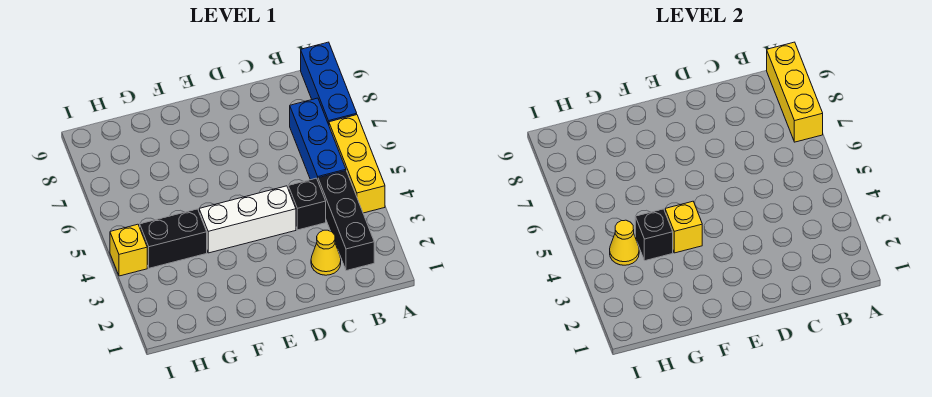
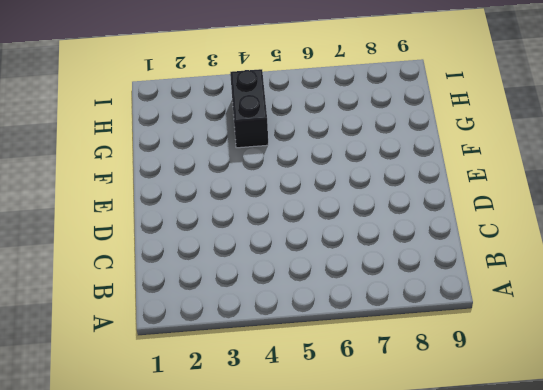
none -> yellow brick A4:A6 level 1
none -> blue brick A7:A9 level 1
none -> black brick B2:B4 level 1

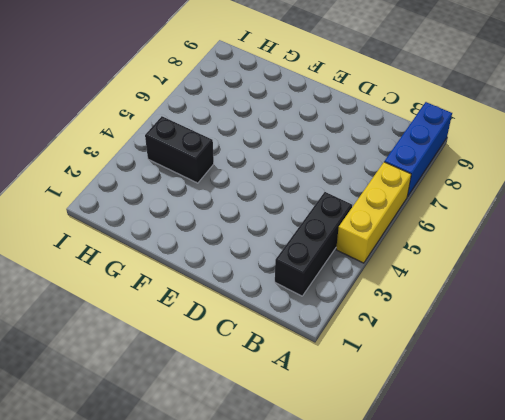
none -> blue brick B5:B7 level 1
none -> yellow cone C2 level 1
none -> black brick C4 level 1

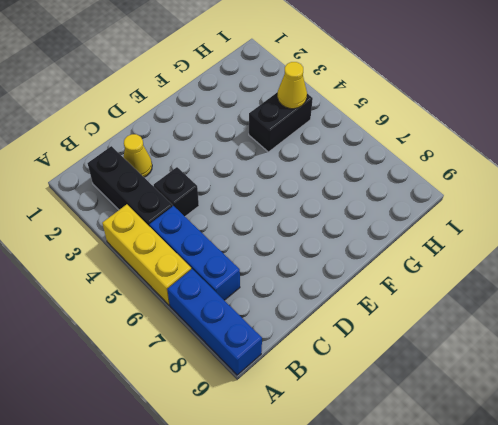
none -> white brick D4:F4 level 1
none -> yellow brick I4 level 1
none -> yellow brick A7:A9 level 2

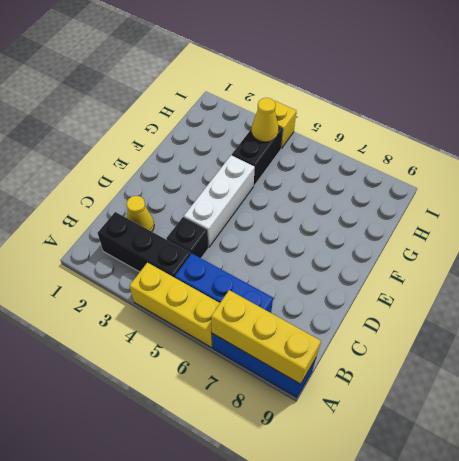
none -> yellow brick F4 level 2
none -> black brick G4 level 2

